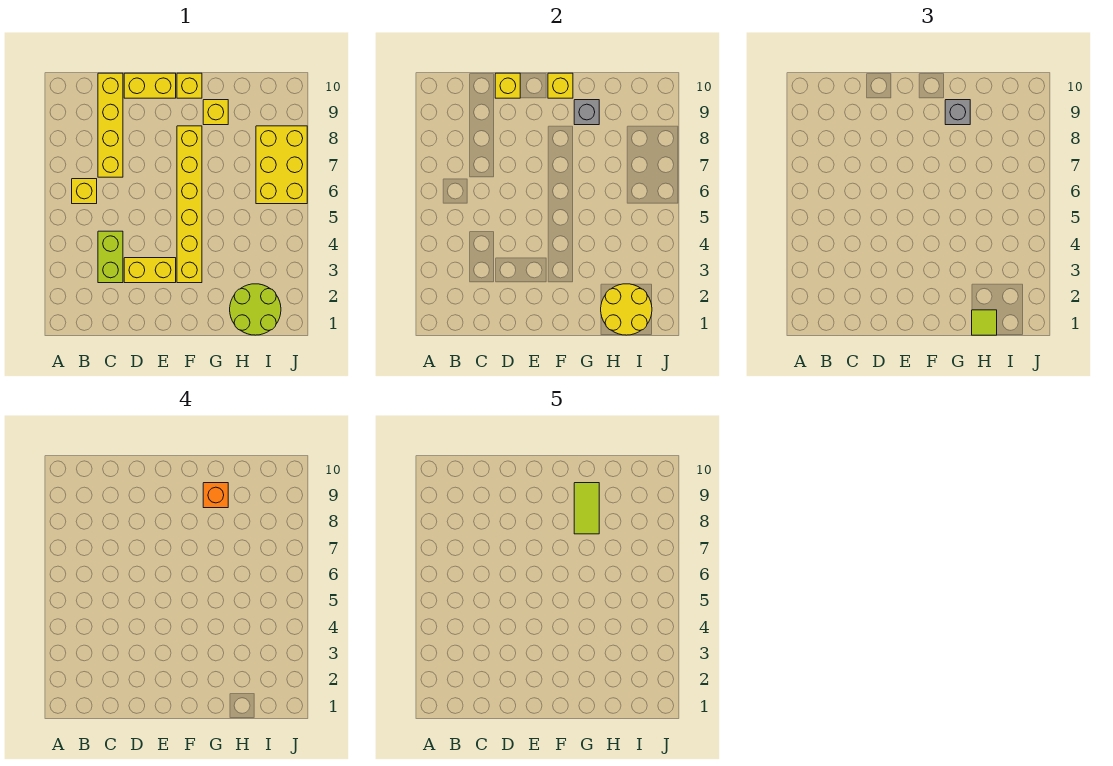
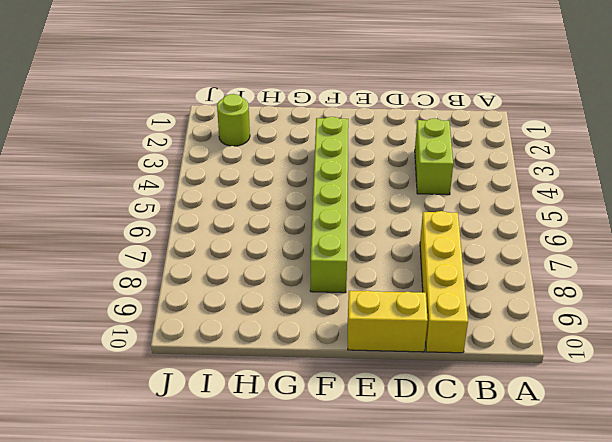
lime brick F3:F8 level 1 -> yellow brick F3:F8 level 1
lime round brick I2 level 1 -> lime round brick H1:I2 level 1
none -> yellow brick B6 level 1
none -> yellow brick D3:E3 level 1
none -> yellow brick F10 level 1

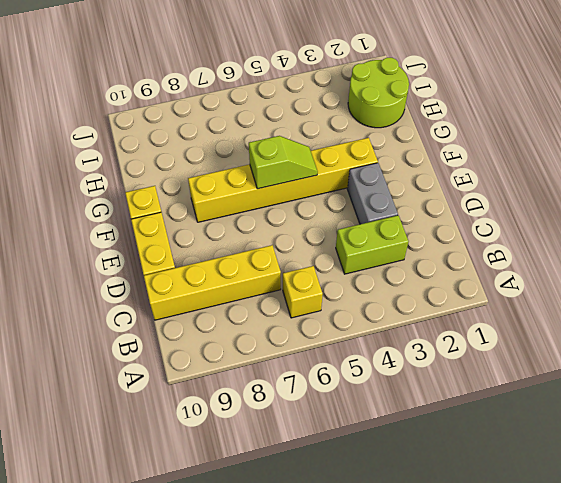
grey brick D3:E3 level 1 -> yellow brick D3:E3 level 1
lime slope F5:F6 level 2 top 6 -> none
none -> yellow brick G9 level 1
none -> yellow brick I6:J8 level 1
none -> yellow brick D10 level 2

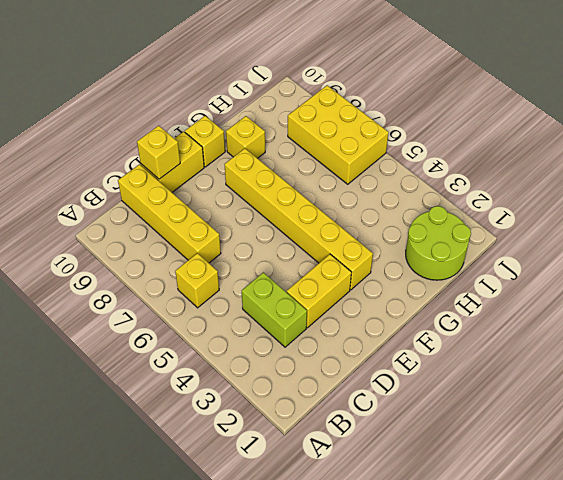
none -> yellow brick F10 level 2
none -> grey brick G9 level 2
none -> yellow round brick H1:I2 level 2

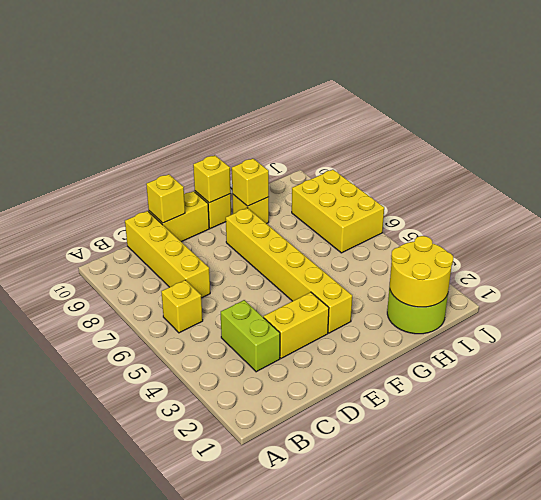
yellow brick G9 level 2 -> grey brick G9 level 2
none -> grey brick G9 level 3
none -> lime tile H1 level 3
none -> orange brick G9 level 4

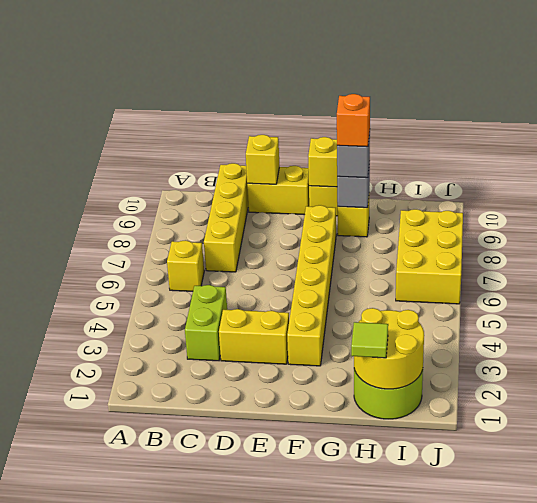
none -> lime tile G8:G9 level 5

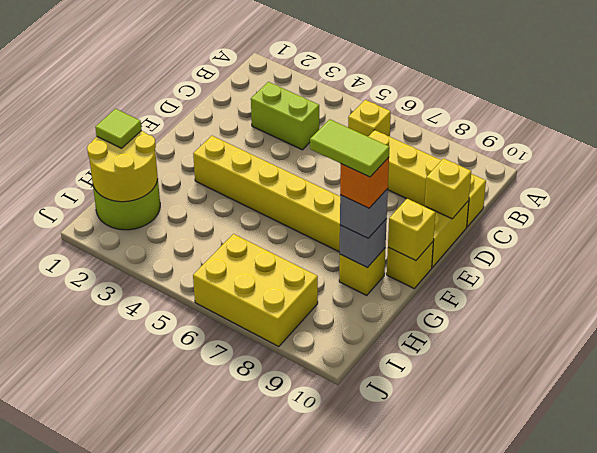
none -> yellow brick D3:E3 level 1

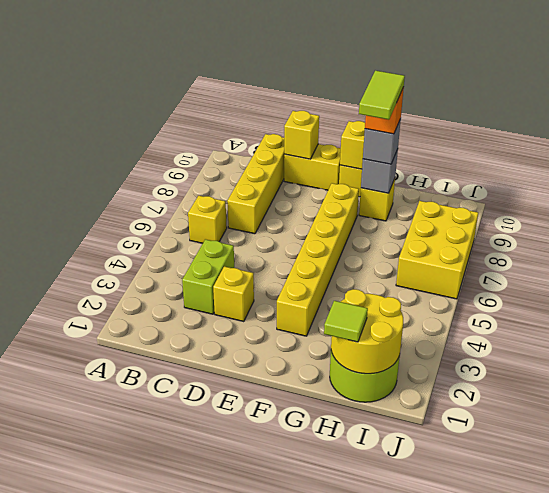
yellow brick D3 level 1 -> yellow brick D3:E3 level 1

